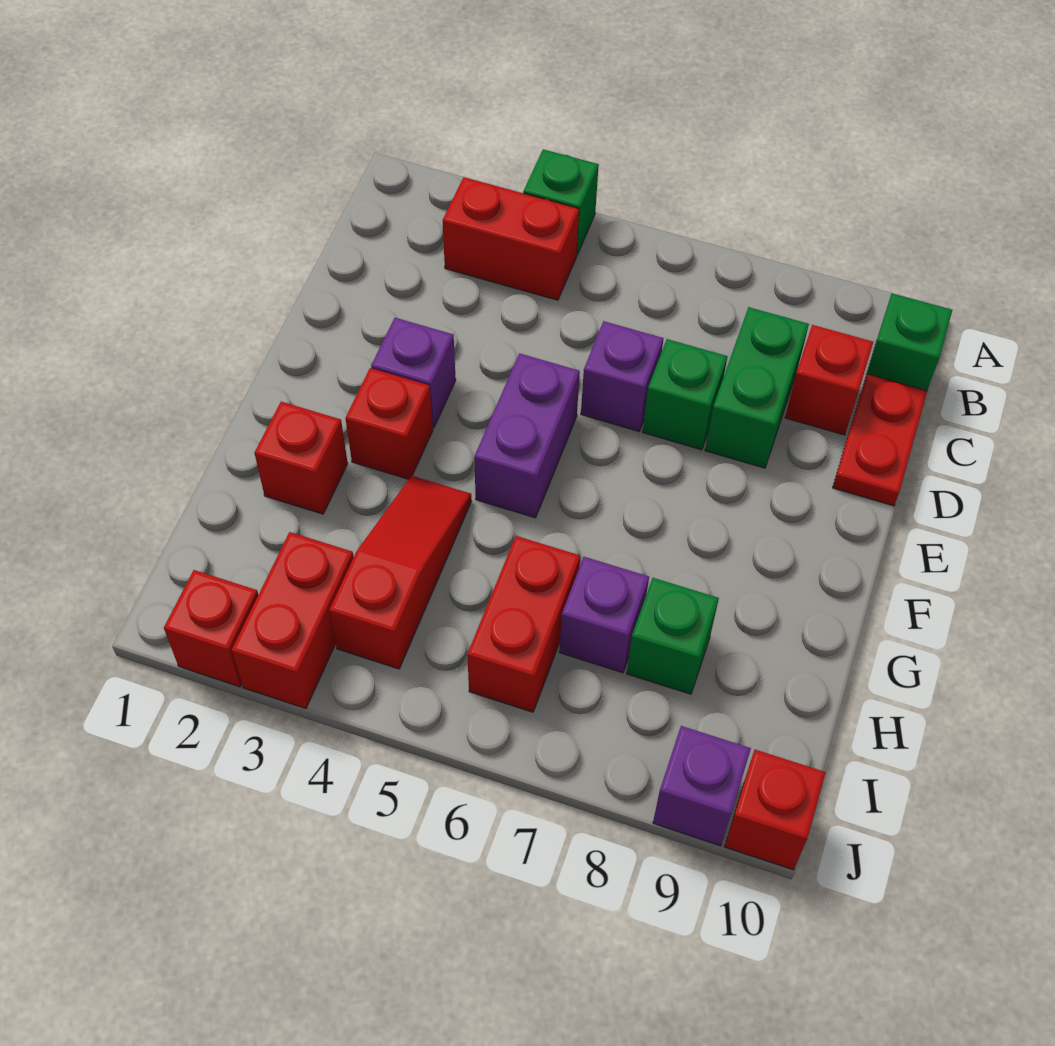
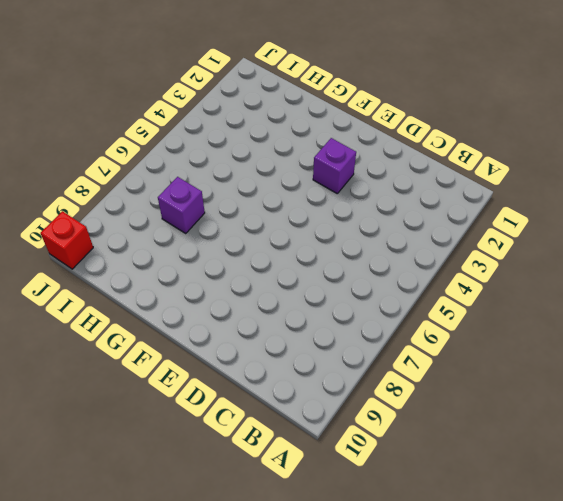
none -> green brick A4 level 1
none -> red brick B3:B4 level 1
none -> green brick B10 level 1

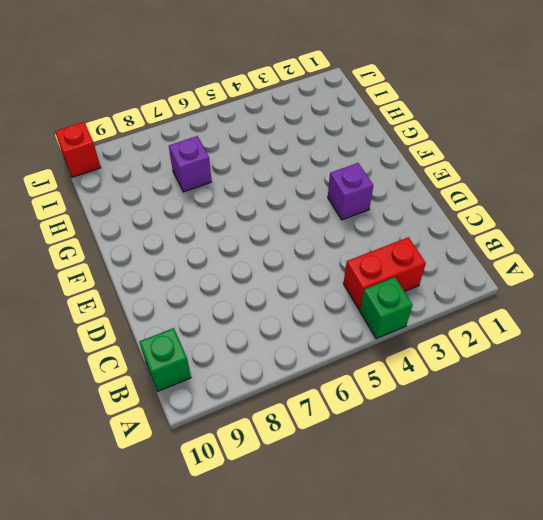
none -> green brick C8:D8 level 1
none -> red brick C9 level 1
none -> red plate C10:D10 level 1

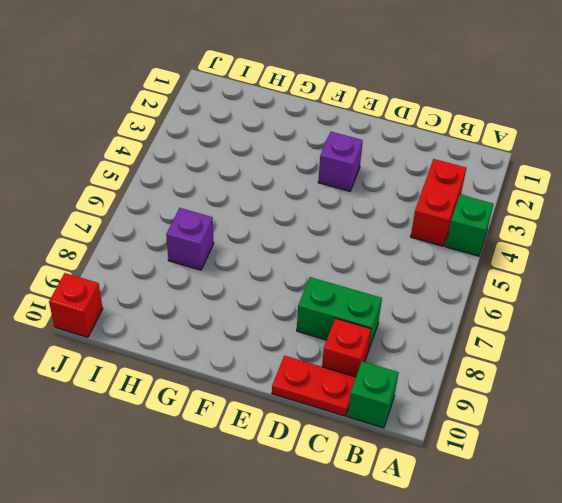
none -> purple brick D6 level 1
none -> green brick D7 level 1
none -> purple brick E5:F5 level 1

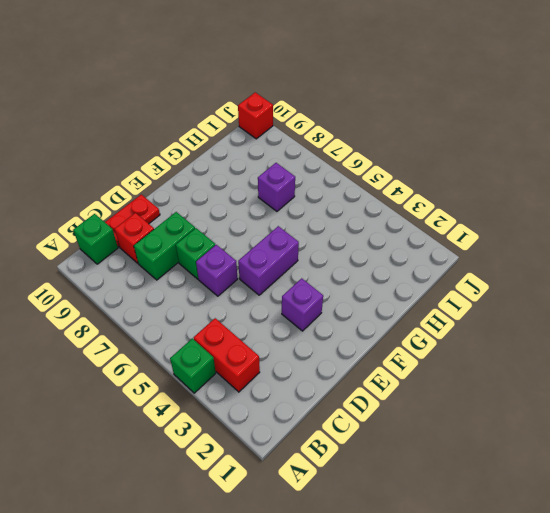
none -> red brick F3 level 1
none -> red brick G2 level 1
none -> red slope G4:I4 level 1 top I

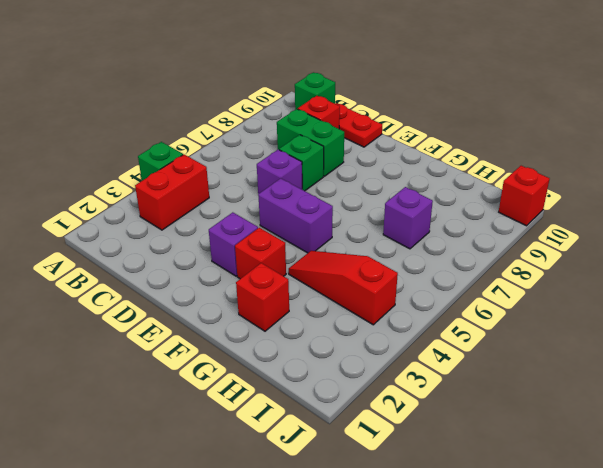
none -> red brick H6:I6 level 1
none -> green brick H8 level 1
none -> red brick I3:J3 level 1

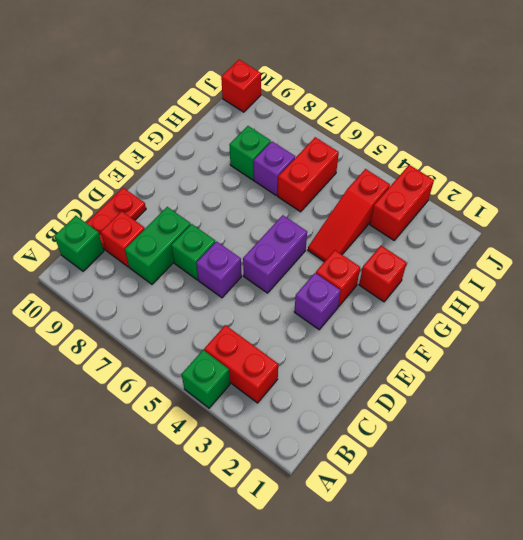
none -> red brick J2 level 1
none -> purple brick J9 level 1

